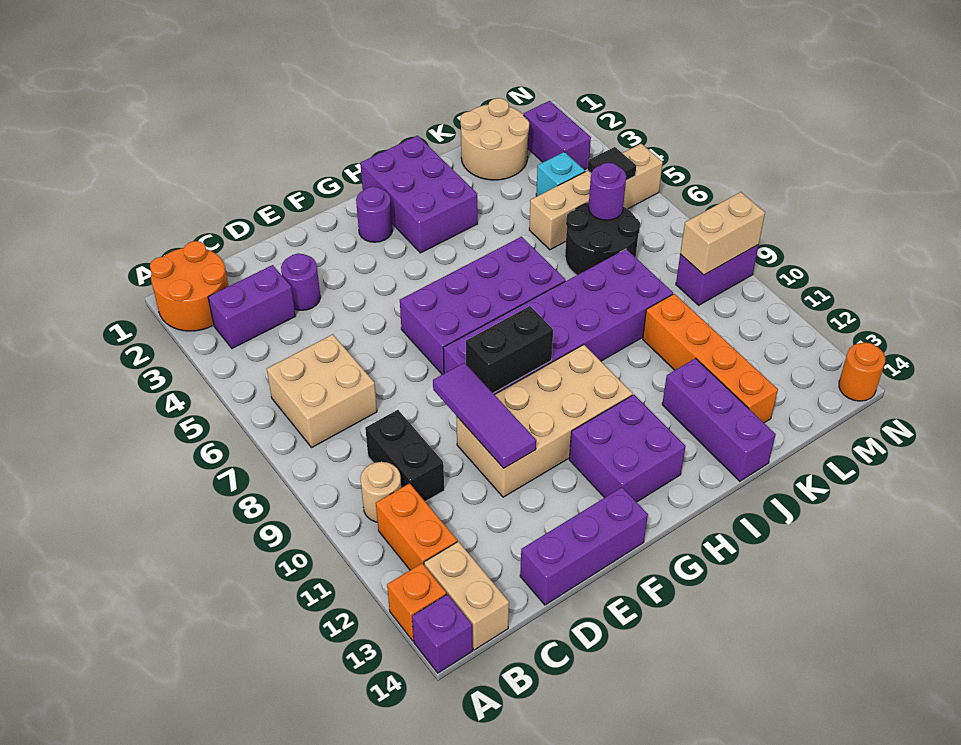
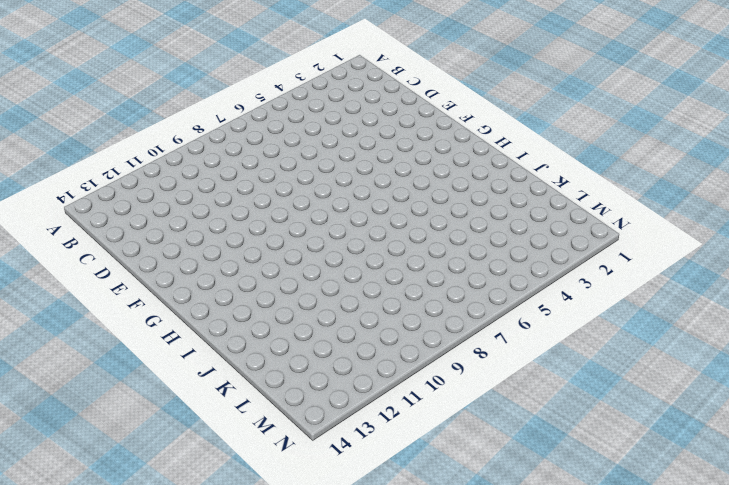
none -> orange round brick A1:B2 level 1
none -> orange brick A13 level 1
none -> purple brick A14 level 1
none -> purple brick B3:C3 level 1

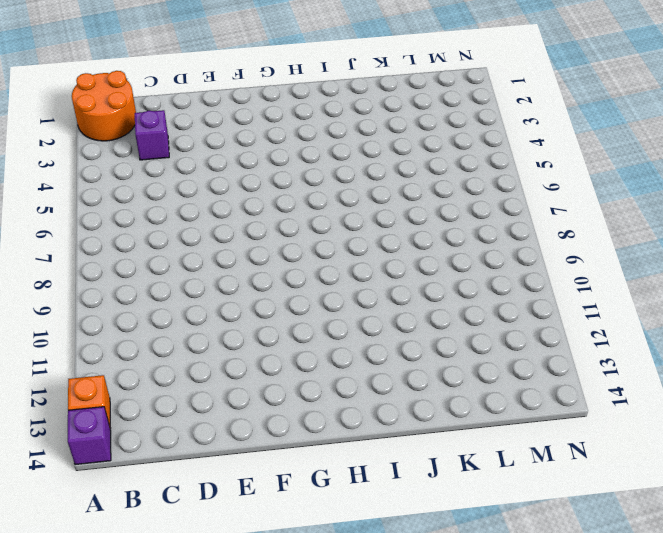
purple brick C3 level 1 -> purple brick B3:C3 level 1
none -> tan brick B6:C7 level 1
none -> tan round brick B10 level 1
none -> orange brick B11:B12 level 1
none -> tan brick B13:B14 level 1

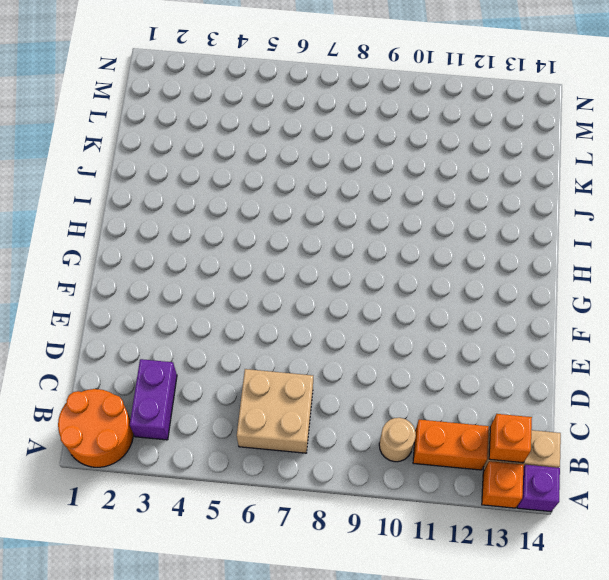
orange brick B13 level 2 -> none
none -> black brick C9:C10 level 1
none -> purple round brick D3 level 1
none -> purple brick D14:F14 level 1
none -> tan brick E10:H11 level 1

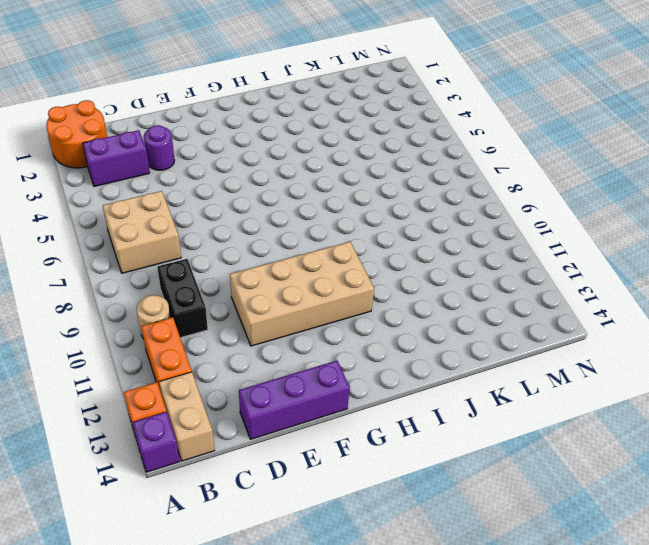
none -> purple brick F6:I7 level 1
none -> purple brick F8:K9 level 1
none -> purple round brick G2 level 1
none -> purple brick G12:H13 level 1

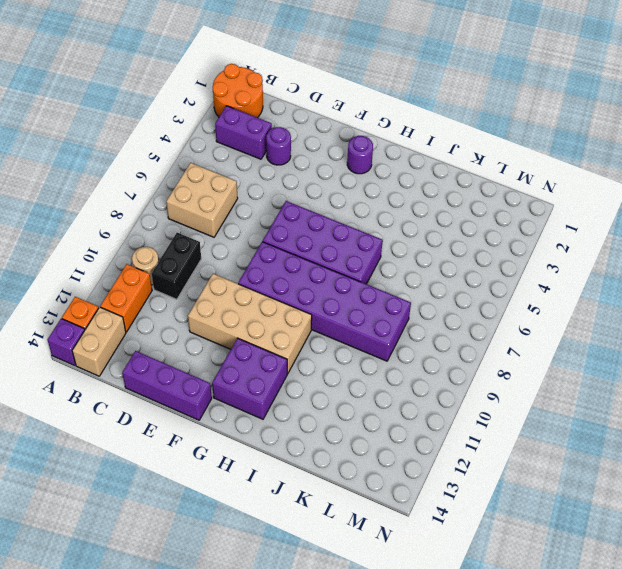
none -> purple brick H1:I3 level 1
none -> purple brick J12:J14 level 1
none -> tan round brick K1:L2 level 1
none -> tan brick K5:N5 level 1

